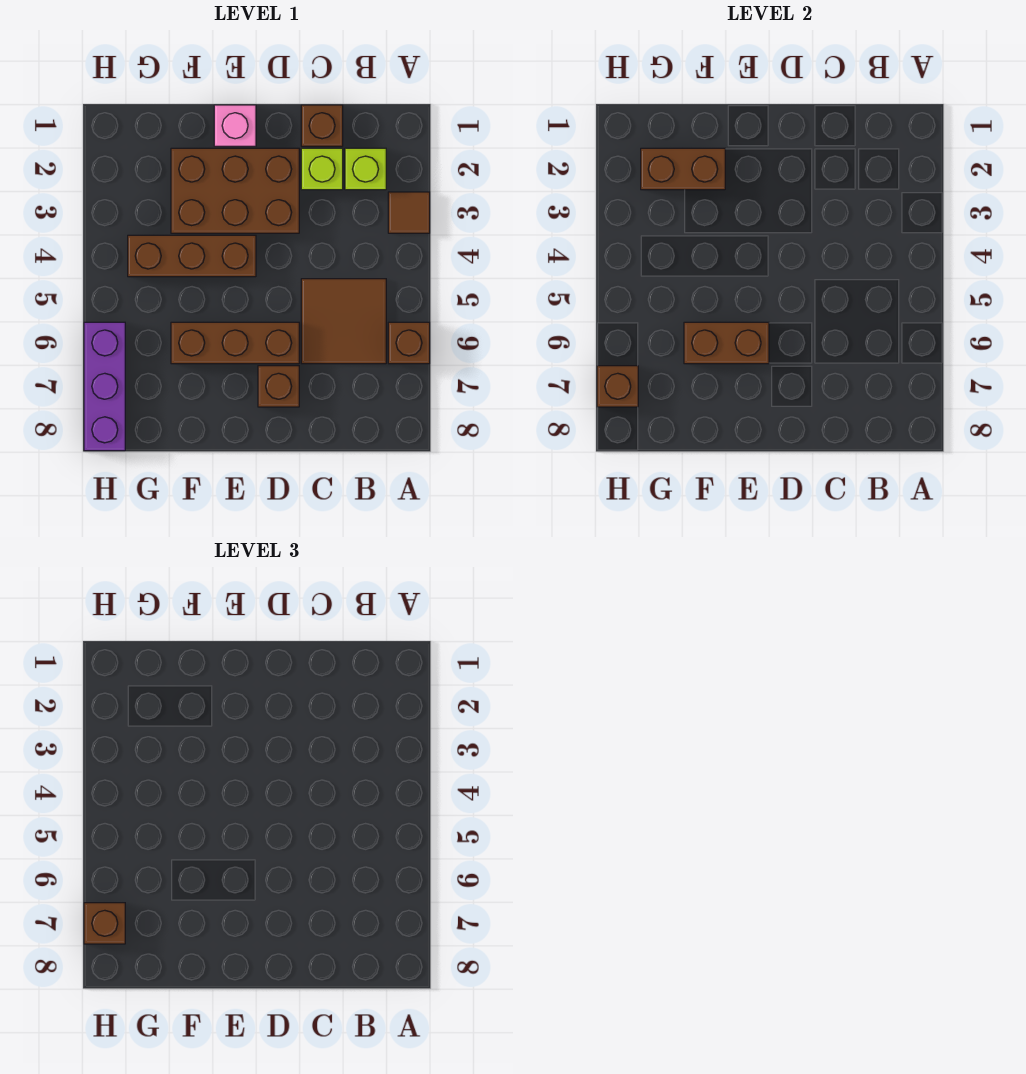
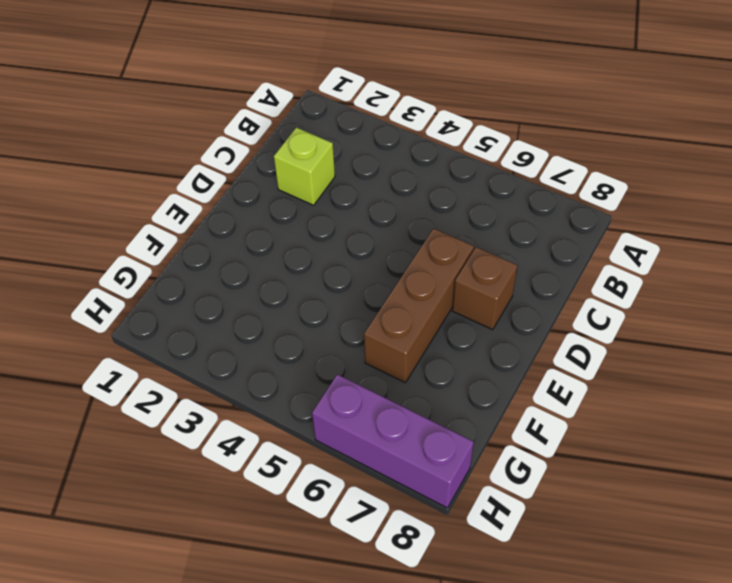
none -> brown tile A3 level 1
none -> brown brick A6 level 1
none -> lime brick B2 level 1

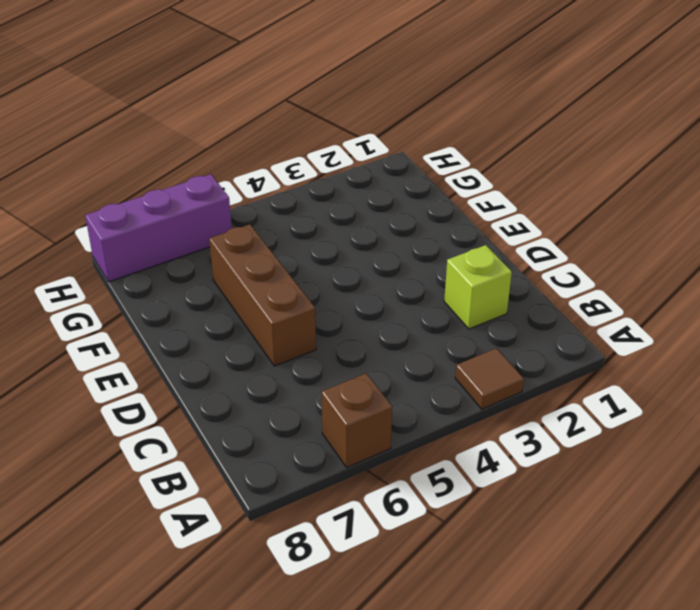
none -> lime brick B2 level 1
none -> brown tile B5:C6 level 1
none -> brown brick C1 level 1

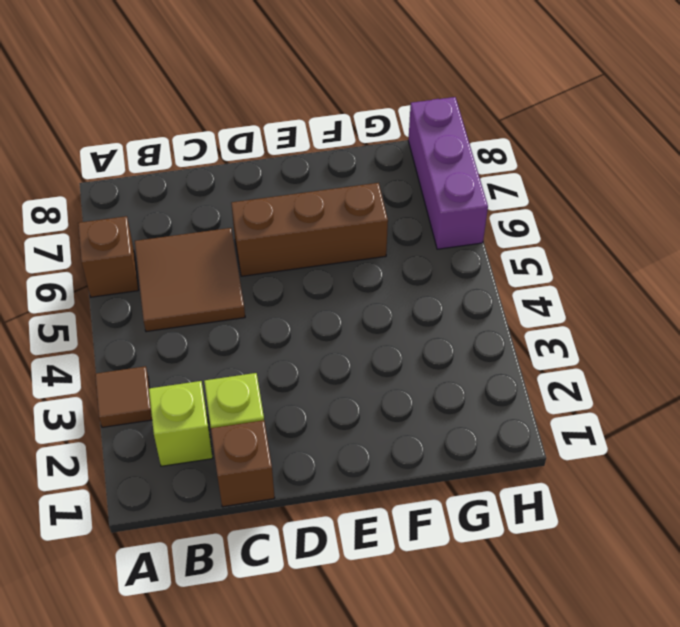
none -> brown brick D2:F3 level 1
none -> brown brick D7 level 1
none -> pink brick E1 level 1

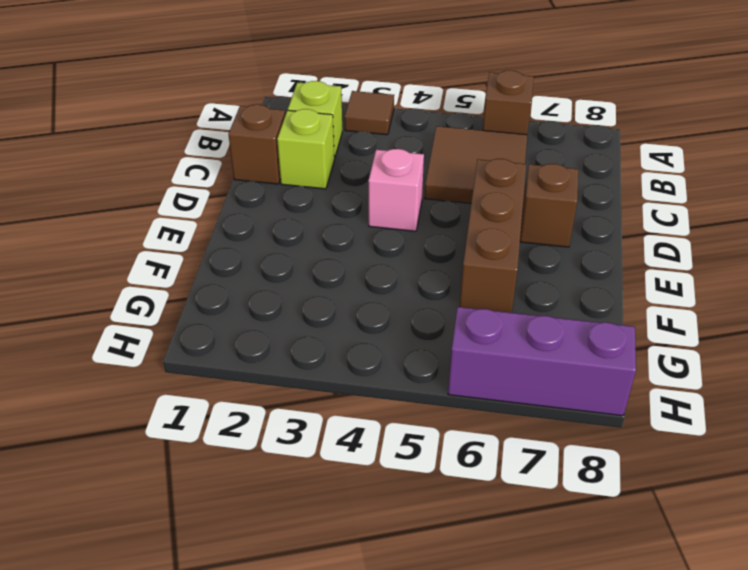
pink brick D4 level 1 -> pink brick E1 level 1
none -> brown brick D2:F3 level 1
none -> brown brick E4:G4 level 1
none -> brown brick E6:F6 level 2

